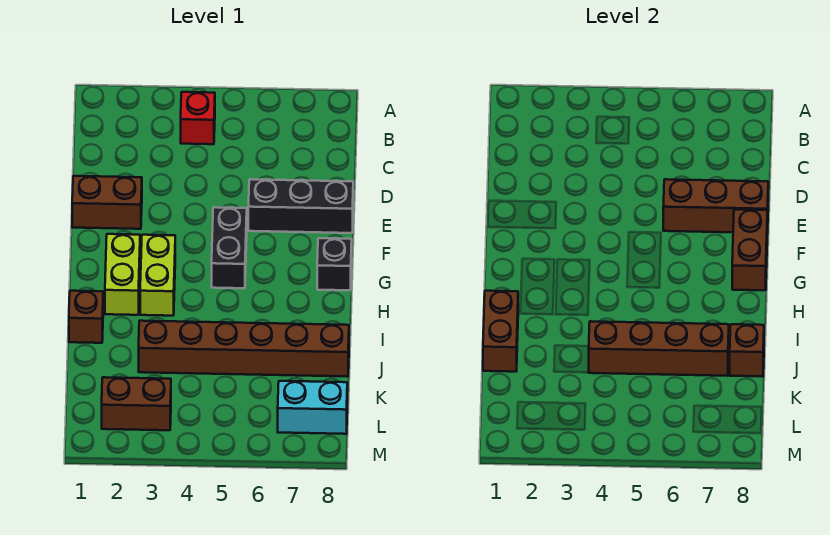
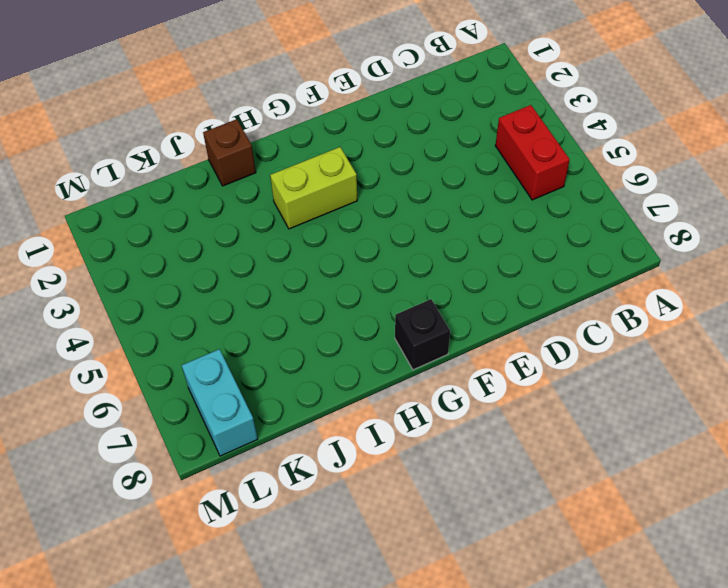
red brick B4:B5 level 1 -> red brick B4 level 1
none -> brown brick E1:E2 level 1
none -> black brick E6:E8 level 1
none -> black brick F5:G5 level 1

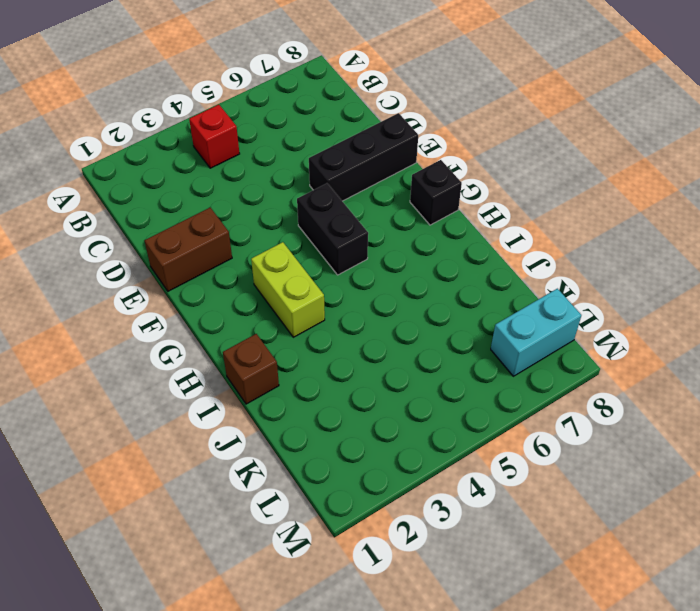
none -> lime brick G2:H2 level 1
none -> brown brick J3:J8 level 1
none -> brown brick L2:L3 level 1

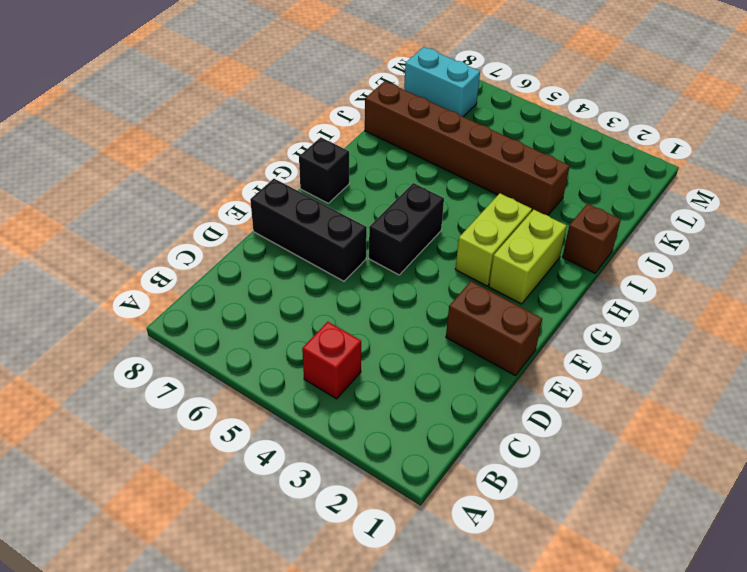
none -> brown brick L2:L3 level 1
none -> brown brick E6:E8 level 2
none -> brown brick F8:G8 level 2

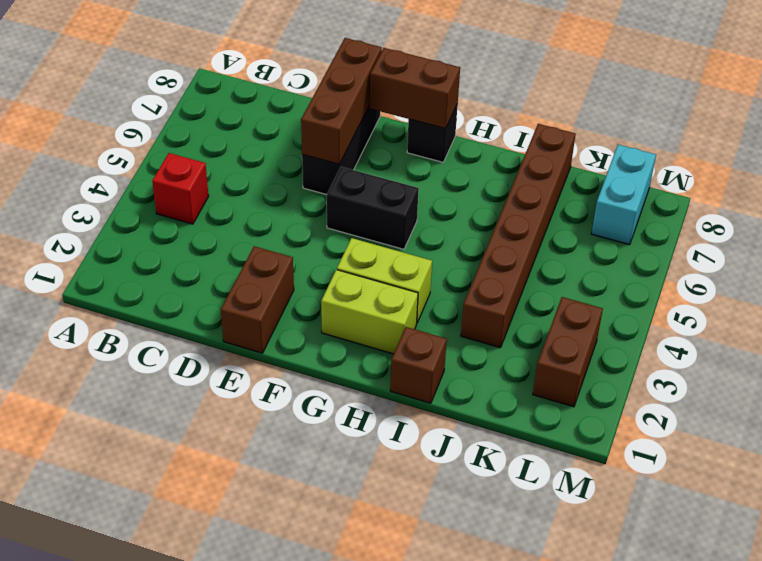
none -> brown brick I1:J1 level 2
none -> brown brick J4:J7 level 2
none -> brown brick J8 level 2

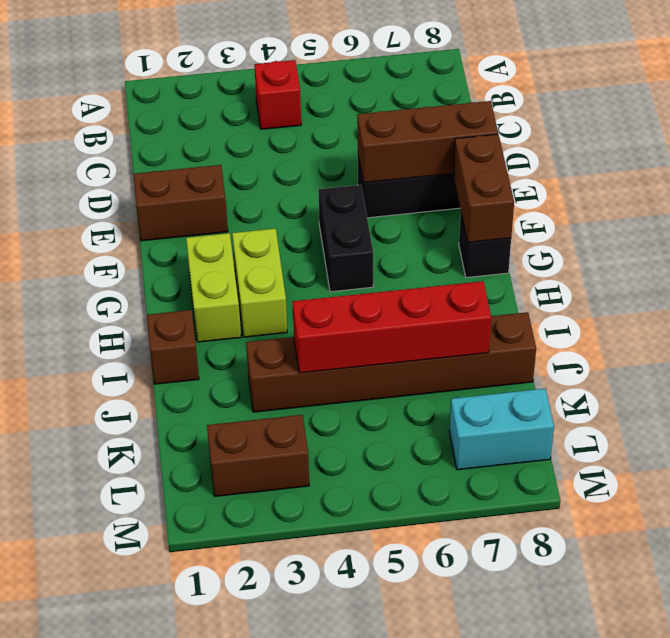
red brick J4:J7 level 2 -> brown brick J4:J7 level 2
none -> brown brick I1:J1 level 2
none -> brown brick J8 level 2

